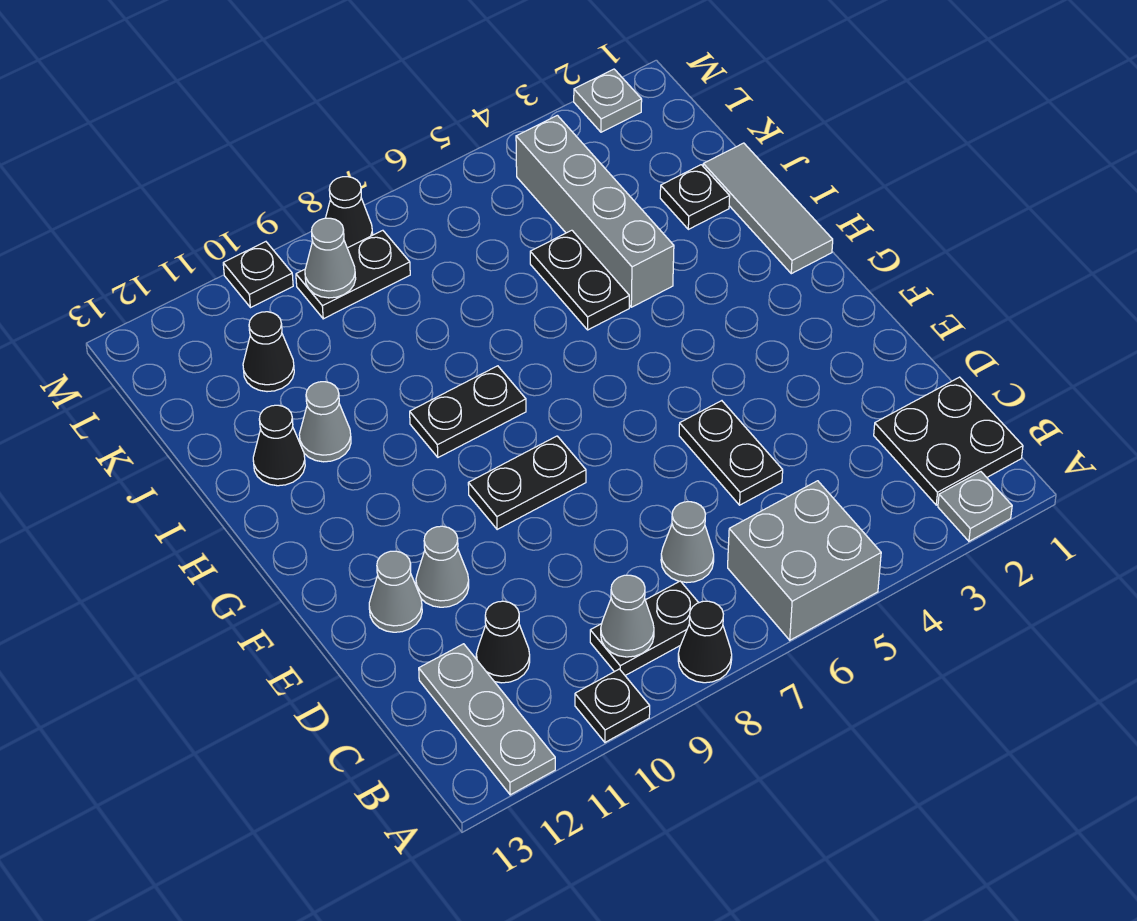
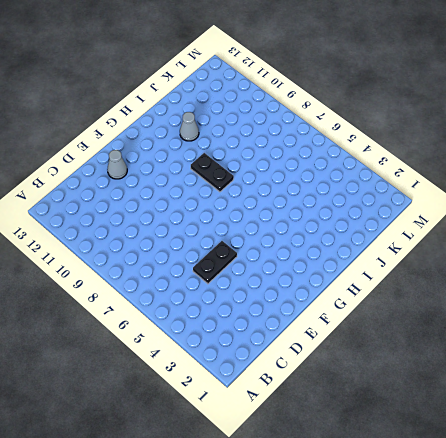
none -> grey plate A2 level 1
none -> grey brick A5:B6 level 1
none -> black cone A8 level 1

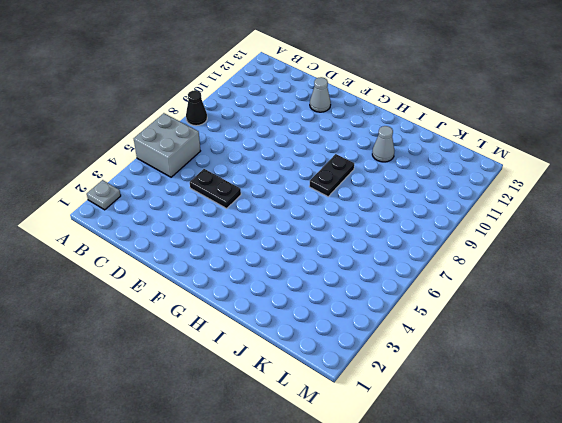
none -> black plate A10 level 1
none -> grey plate A12:C12 level 1
none -> black plate B1:C2 level 1

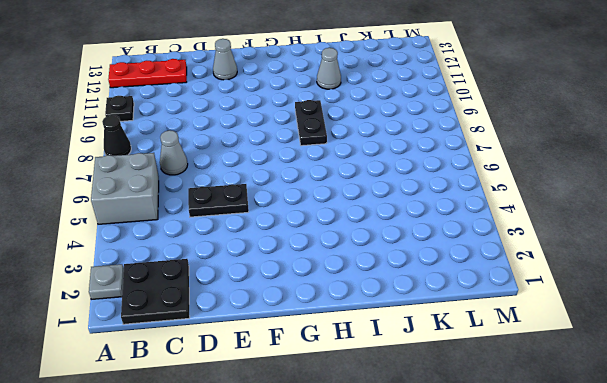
red plate A12:C12 level 1 -> grey plate A12:C12 level 1
none -> black plate B8:B9 level 1
none -> black cone C11 level 1
none -> grey cone E11 level 1

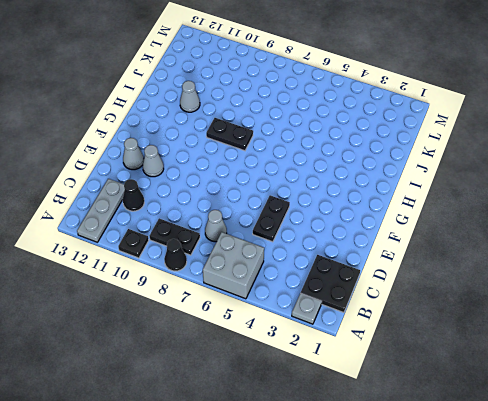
none -> black plate F8:F9 level 1
none -> grey tile H1:J1 level 1
none -> grey brick I4:L4 level 1

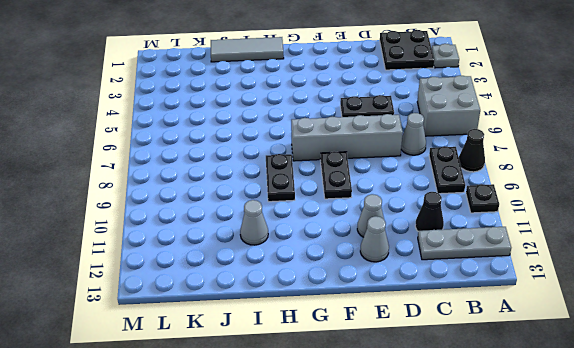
grey brick D7:G7 level 1 -> grey brick I4:L4 level 1
none -> black plate I5:J5 level 1
none -> black cone I12 level 1
none -> black plate J2 level 1

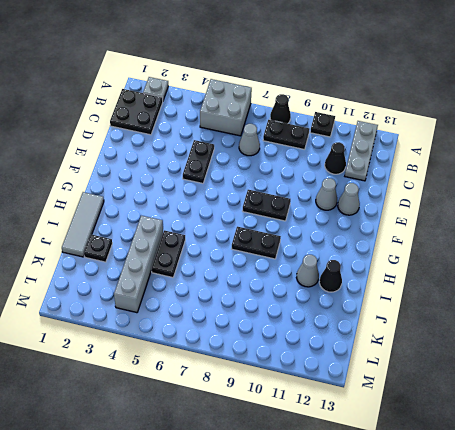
none -> black cone K11 level 1
none -> black plate L8:L9 level 1
none -> grey plate M2 level 1

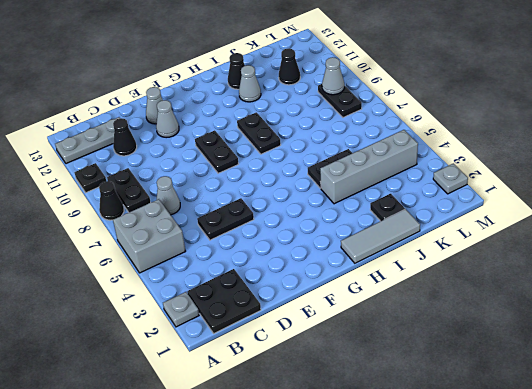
none -> black cone M8 level 1
none -> black plate M10 level 1
none -> grey cone B9 level 2

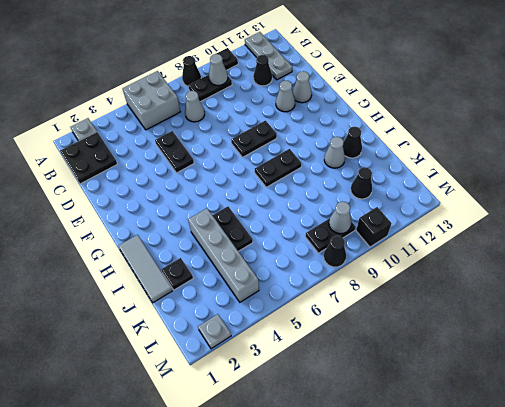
black brick M10 level 1 -> black plate M10 level 1

